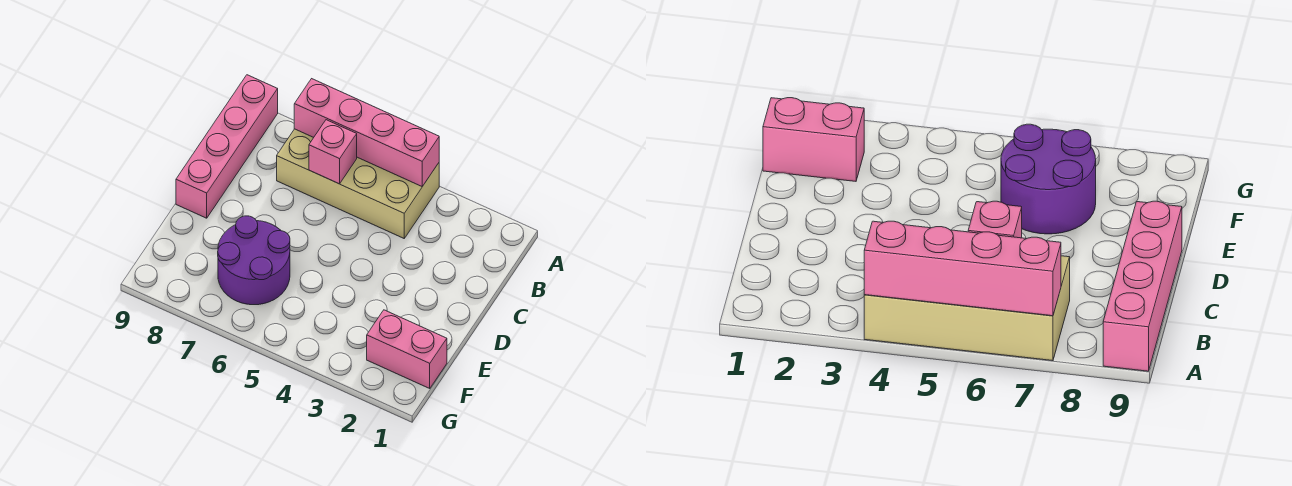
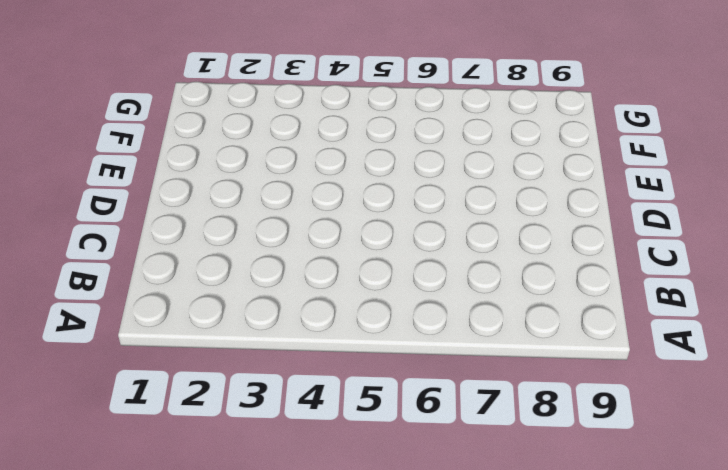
none -> tan brick A4:B7 level 1
none -> pink brick A9:D9 level 1

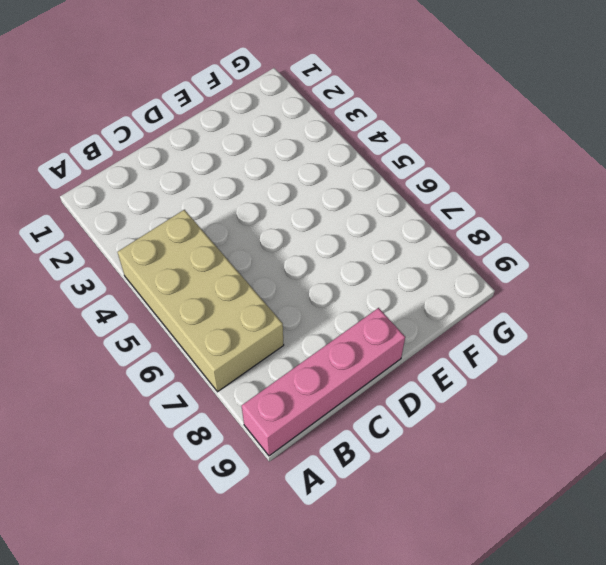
none -> purple round brick E6:F7 level 1
none -> pink brick F1:F2 level 1

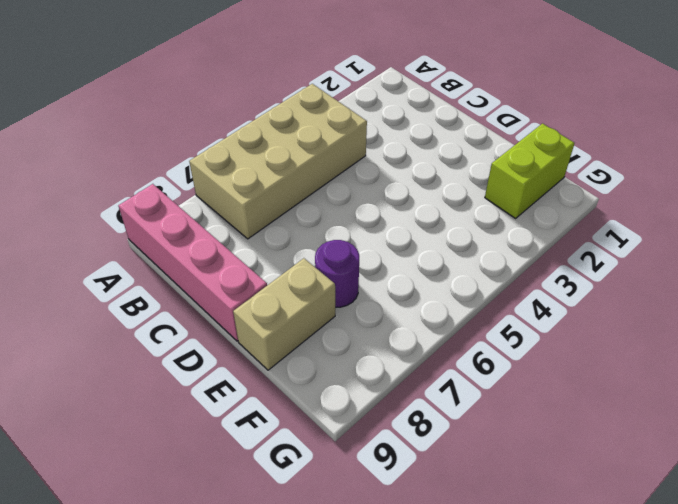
purple round brick E7 level 1 -> purple round brick E6:F7 level 1
tan brick E8:E9 level 1 -> none
lime brick F1:F2 level 1 -> pink brick F1:F2 level 1
none -> pink brick A4:A7 level 2
none -> pink brick B6 level 2

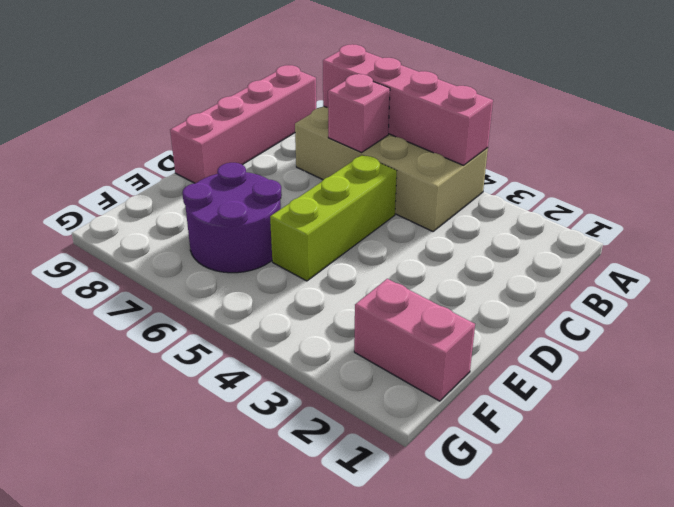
lime brick C5:E5 level 1 -> none

